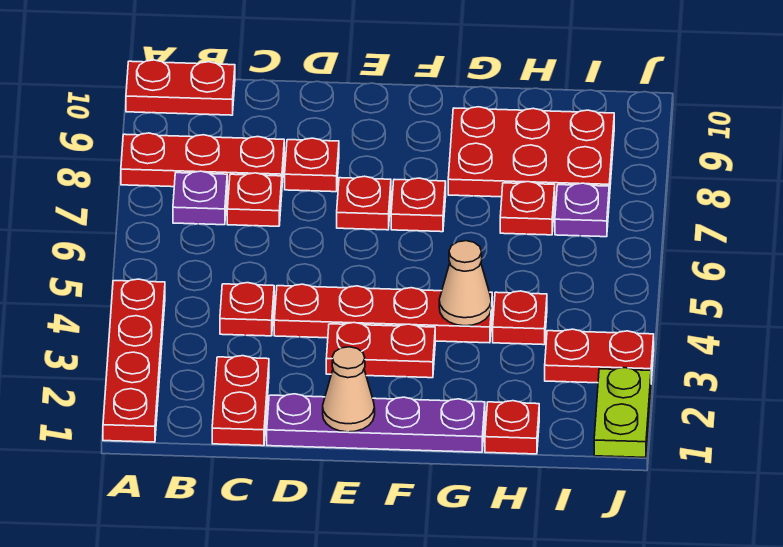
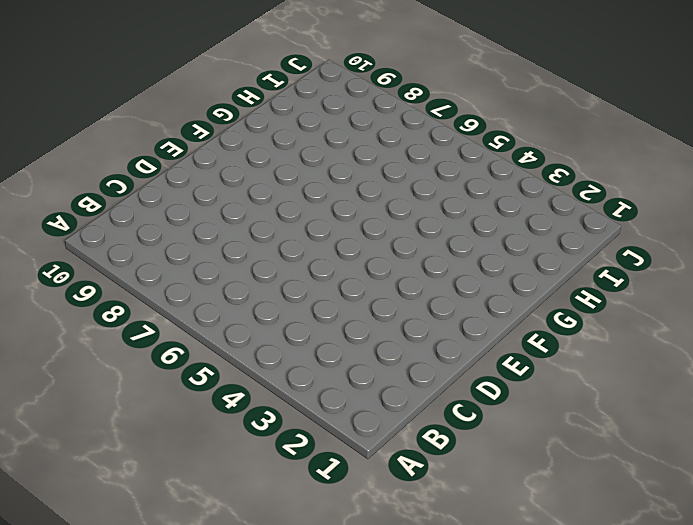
none -> red plate A1:A4 level 1
none -> red plate A8:C8 level 1
none -> red plate A10:B10 level 1

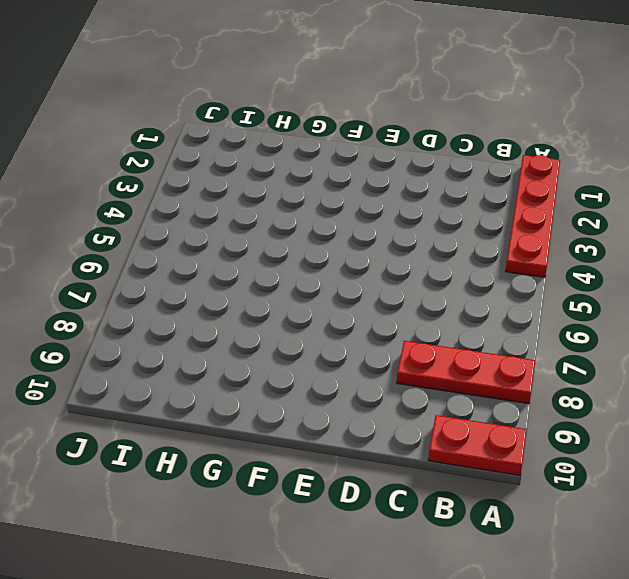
none -> purple plate B7 level 1
none -> red plate C1:C2 level 1
none -> red plate C4 level 1

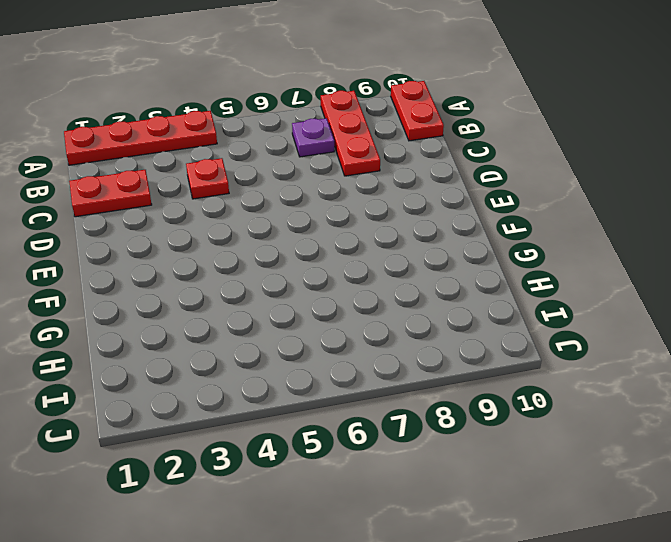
none -> red plate C7 level 1
none -> purple plate D1:G1 level 1
none -> red plate D4:G4 level 1

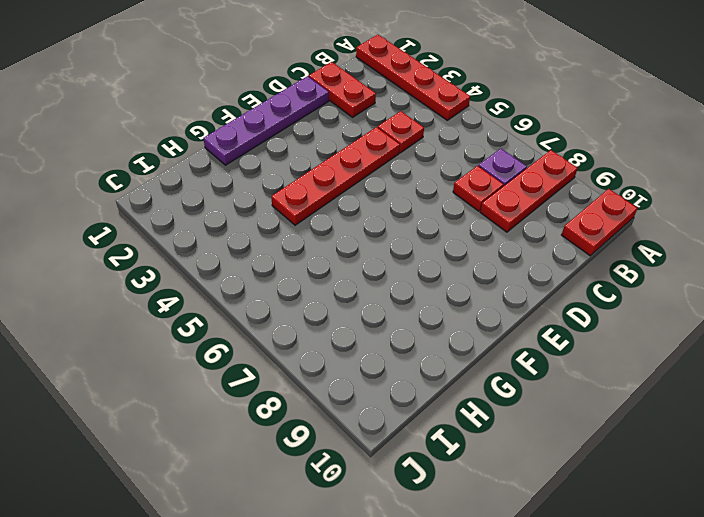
none -> red plate D8 level 1
none -> red plate E3:F3 level 1
none -> red plate E7 level 1

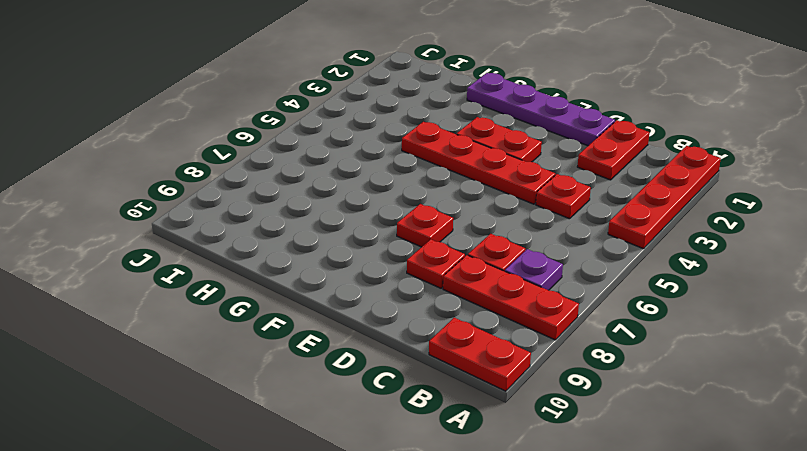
none -> red plate F7 level 1
none -> red plate G8:I9 level 1
none -> red plate H1 level 1

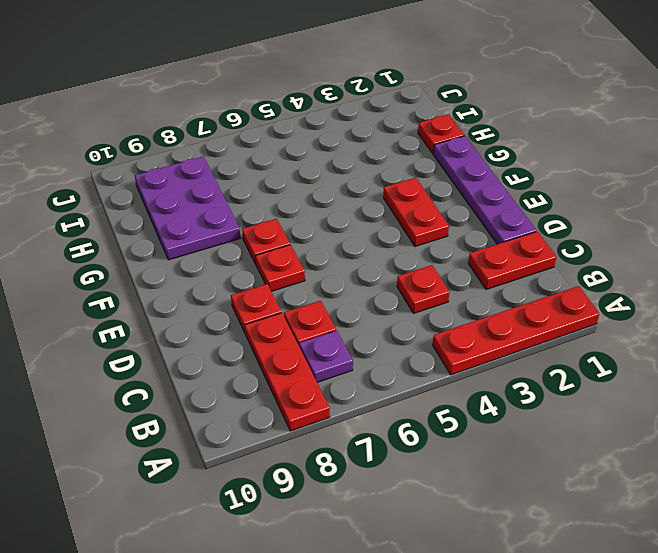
purple plate G8:I9 level 1 -> red plate G8:I9 level 1
none -> red plate A10:B10 level 1
none -> red plate D4:G4 level 1
none -> red plate H4 level 1

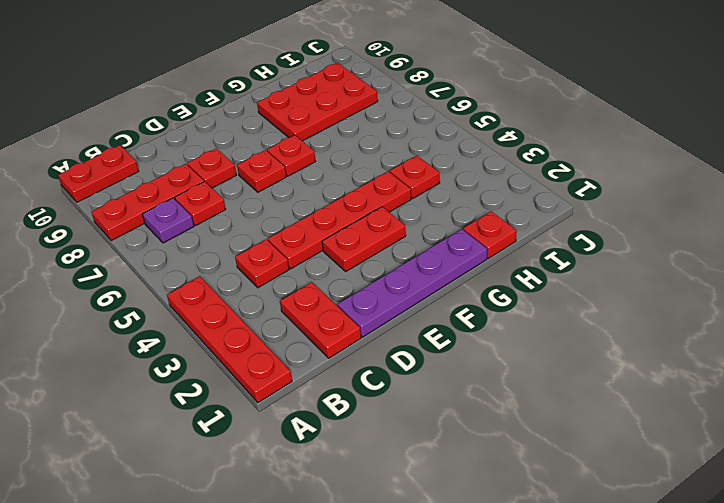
none -> red plate H7 level 1
none -> red plate I3:J3 level 1
none -> purple plate I7 level 1

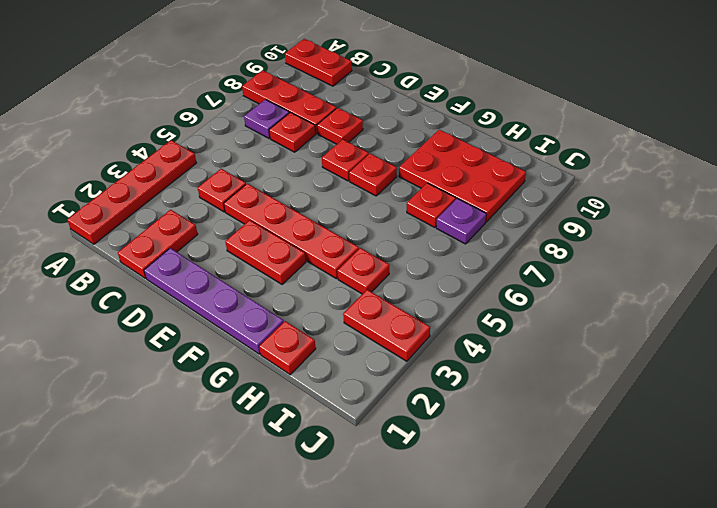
none -> lime plate J1:J2 level 1
none -> tan cone E1 level 2
none -> tan cone G4 level 2

